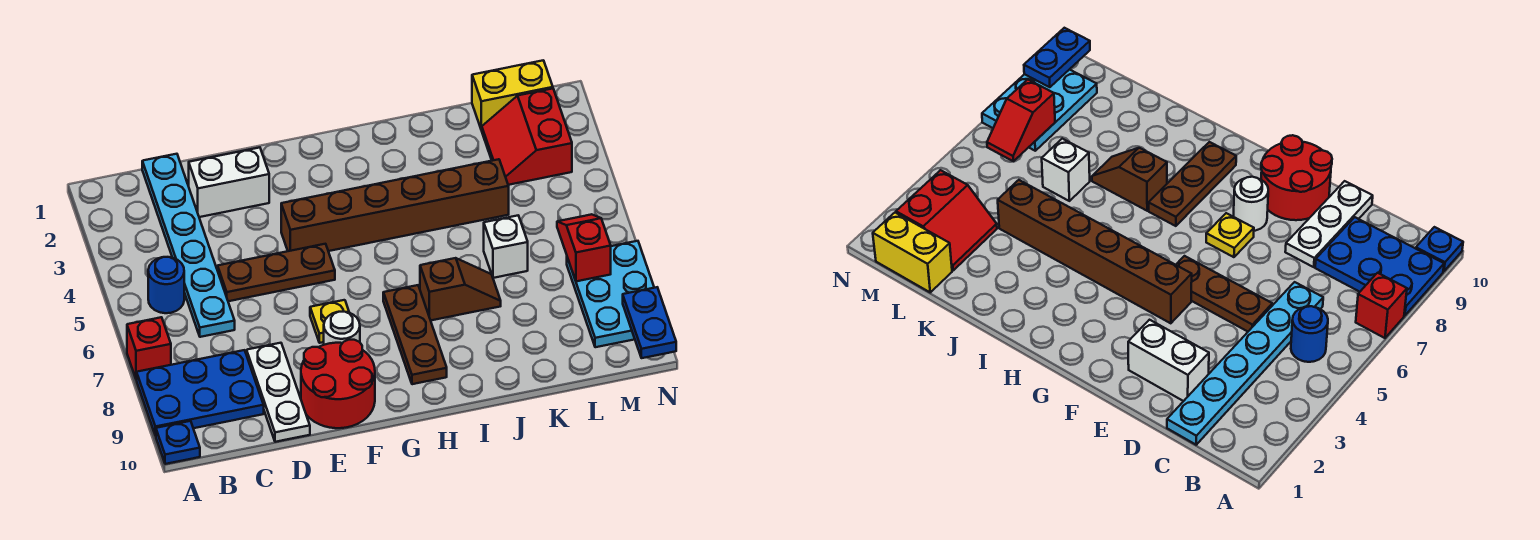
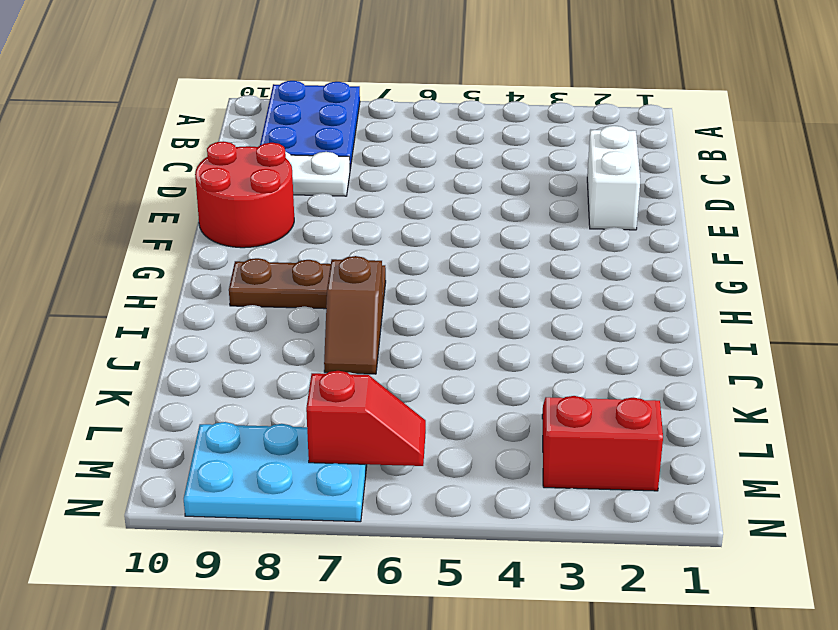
none -> red brick A7 level 1
none -> blue plate A10 level 1
none -> blue round brick B5 level 1

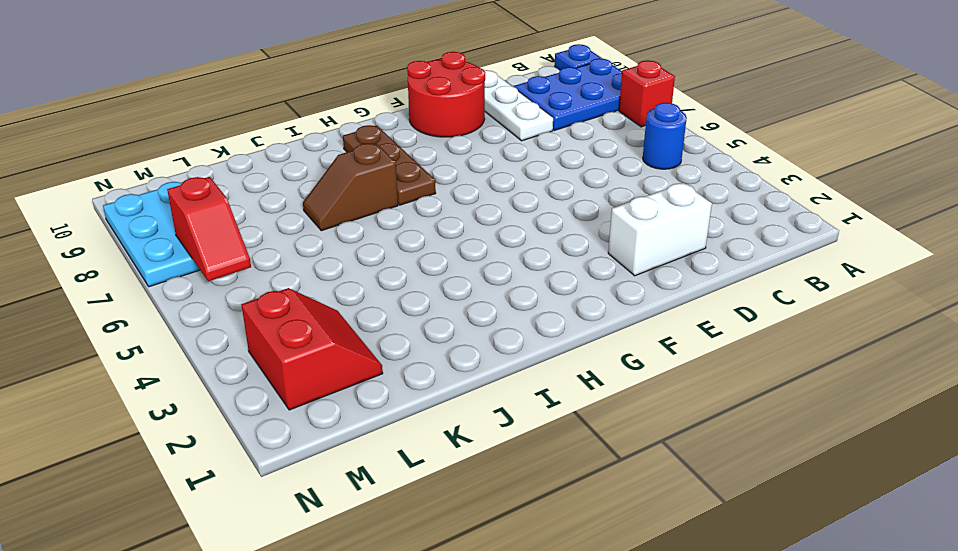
none -> cyan plate C1:C6 level 1
none -> brown plate D5:F5 level 1
none -> brown brick F4:K4 level 1

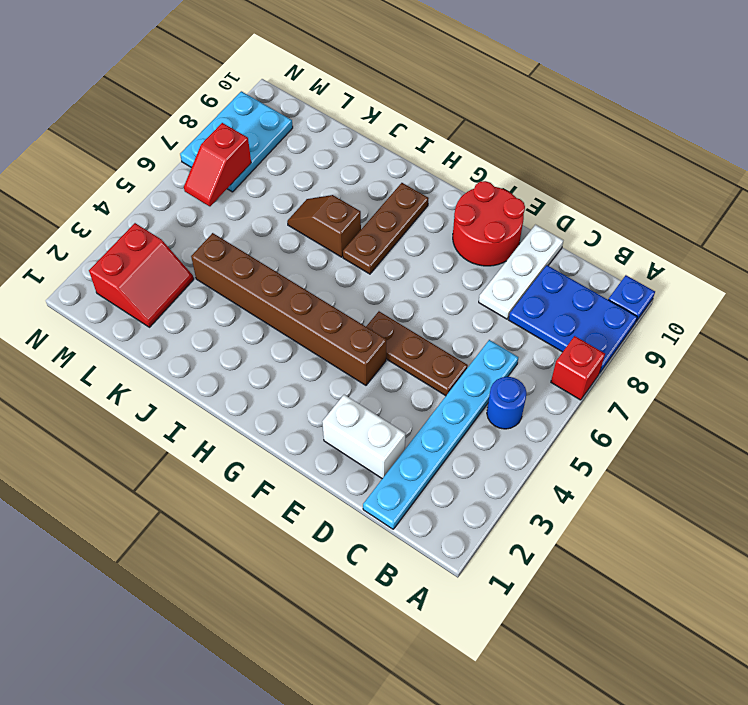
none -> yellow plate F7 level 1
none -> white round brick F8 level 1
none -> white brick K6 level 1

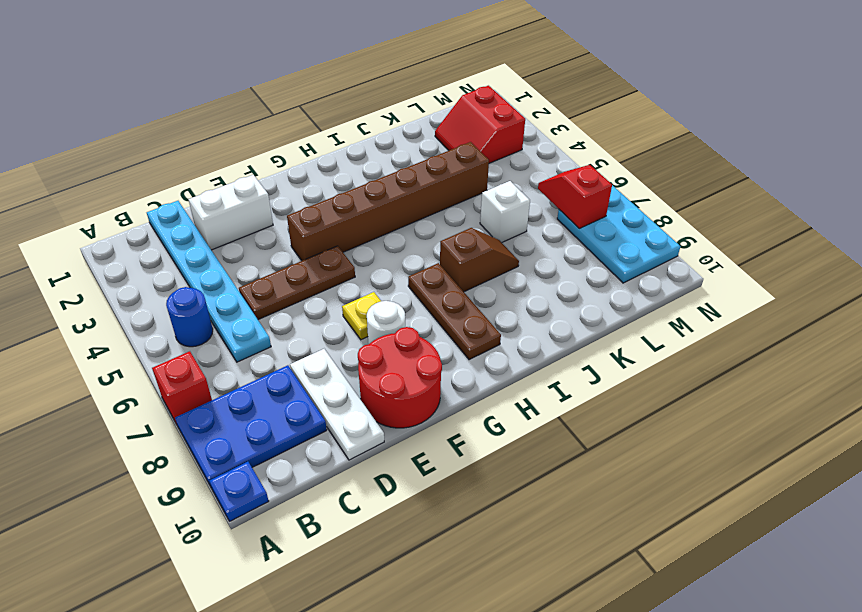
none -> yellow brick L1:M1 level 1
none -> blue plate N9:N10 level 2

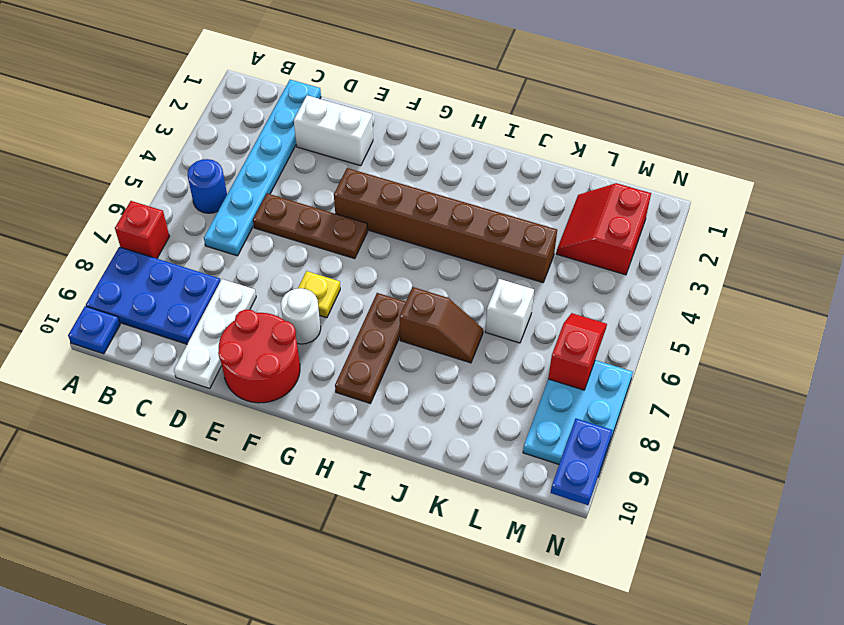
none -> yellow brick L1:M1 level 1

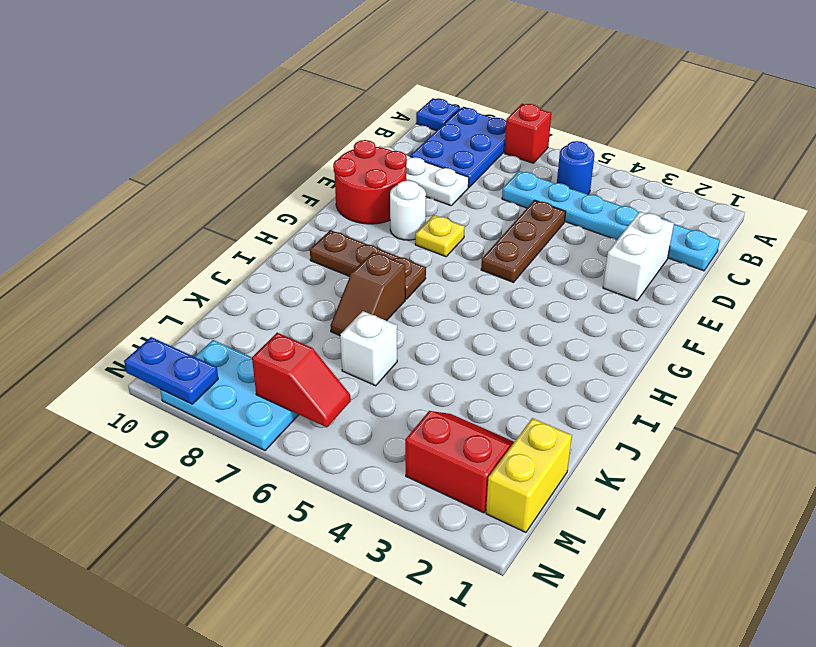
none -> brown brick F4:K4 level 1

